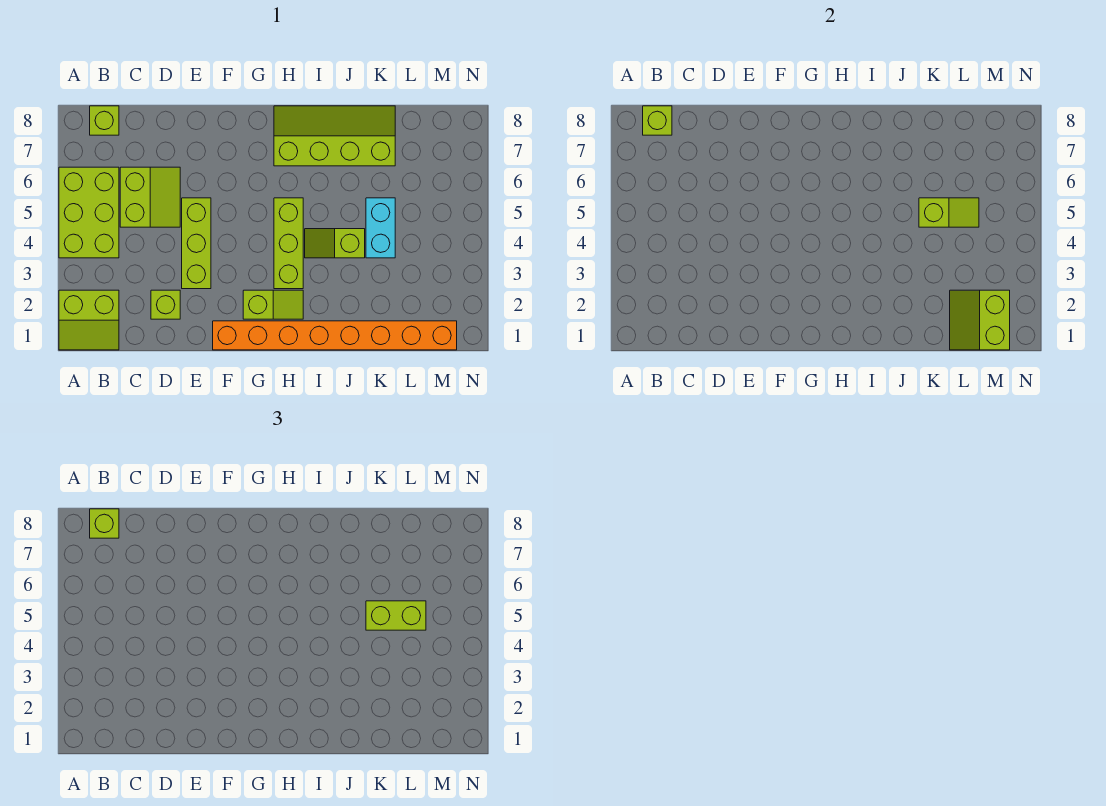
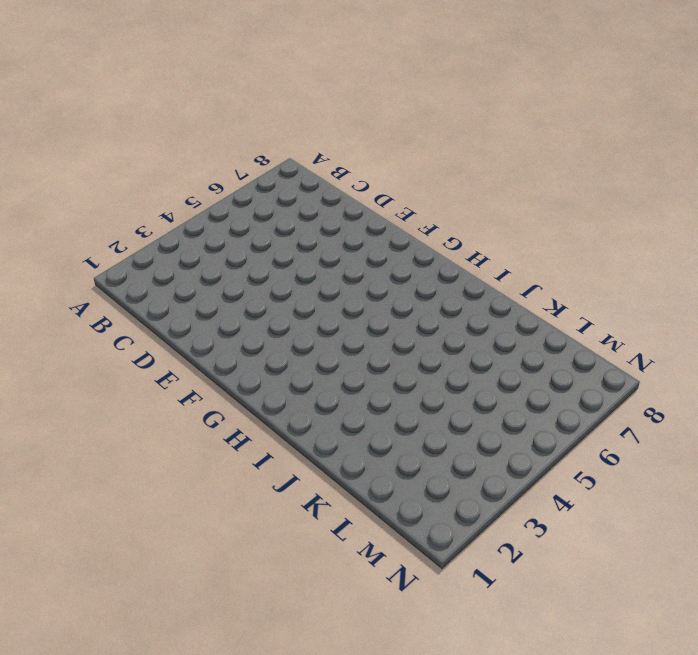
none -> lime slope A1:B2 level 1 top 2
none -> lime brick A4:B6 level 1
none -> lime brick B8 level 1

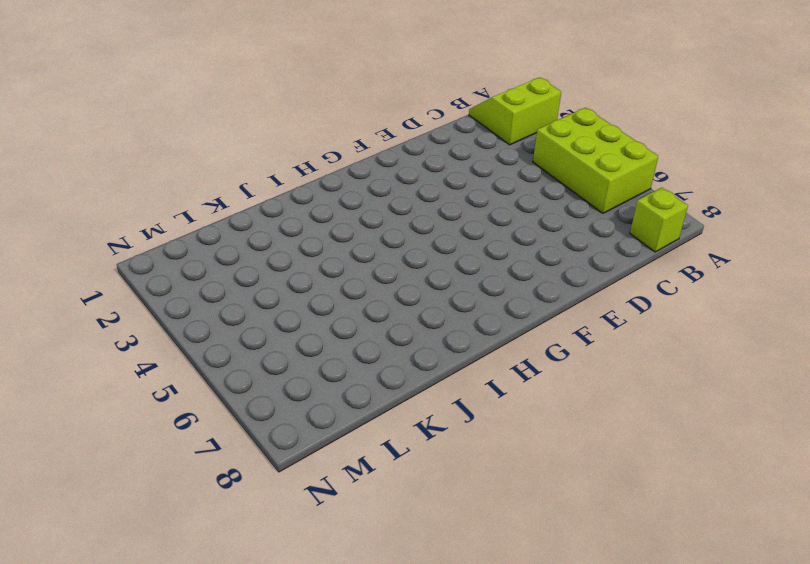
none -> lime slope C5:D6 level 1 top C
none -> lime brick D2 level 1
none -> lime brick E3:E5 level 1

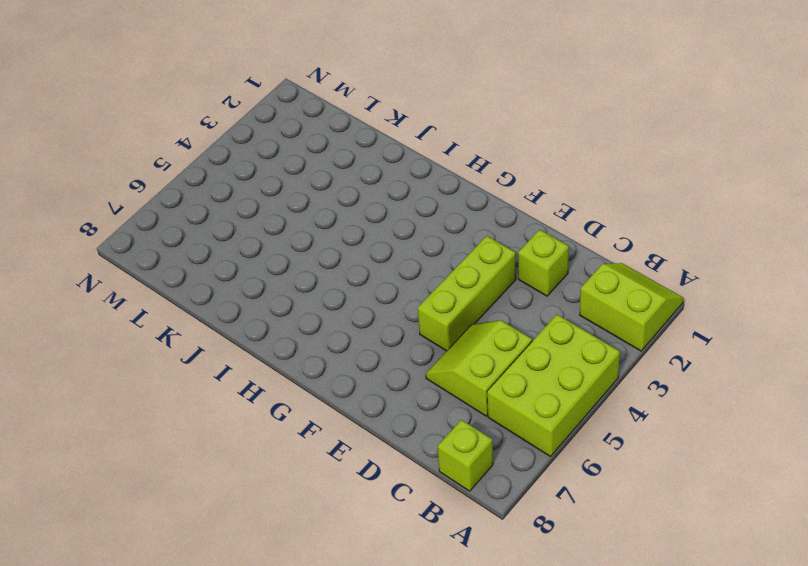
none -> orange brick F1:M1 level 1
none -> lime slope G2:H2 level 1 top G
none -> lime brick H3:H5 level 1

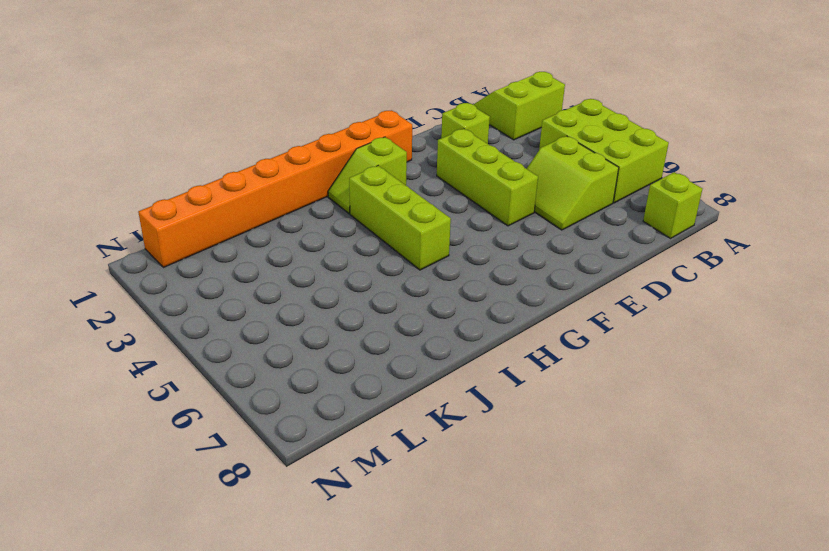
none -> lime slope H7:K8 level 1 top 7
none -> lime slope I4:J4 level 1 top J
none -> cyan brick K4:K5 level 1

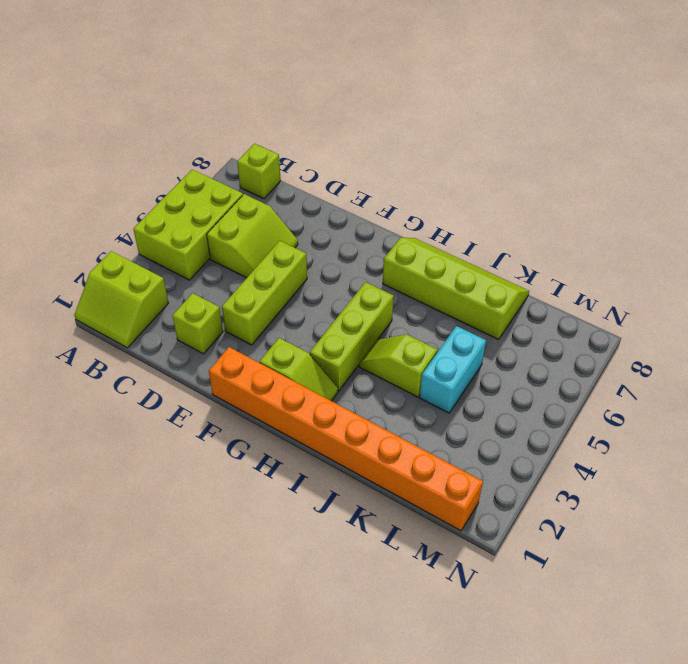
none -> lime brick B8 level 2
none -> lime slope K5:L5 level 2 top K
none -> lime slope L1:M2 level 2 top M

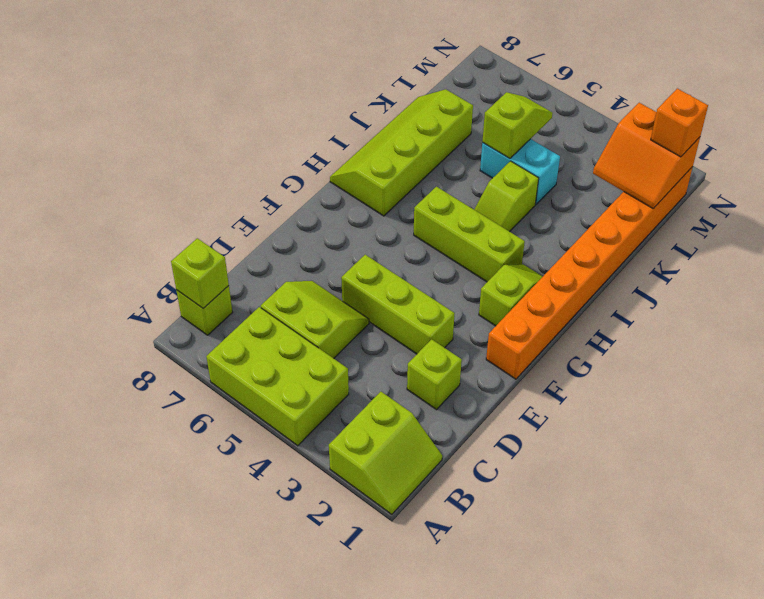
orange slope L1:M2 level 2 top M -> lime slope L1:M2 level 2 top M
orange brick M1 level 3 -> none
none -> lime brick B8 level 3
none -> lime brick K5:L5 level 3

